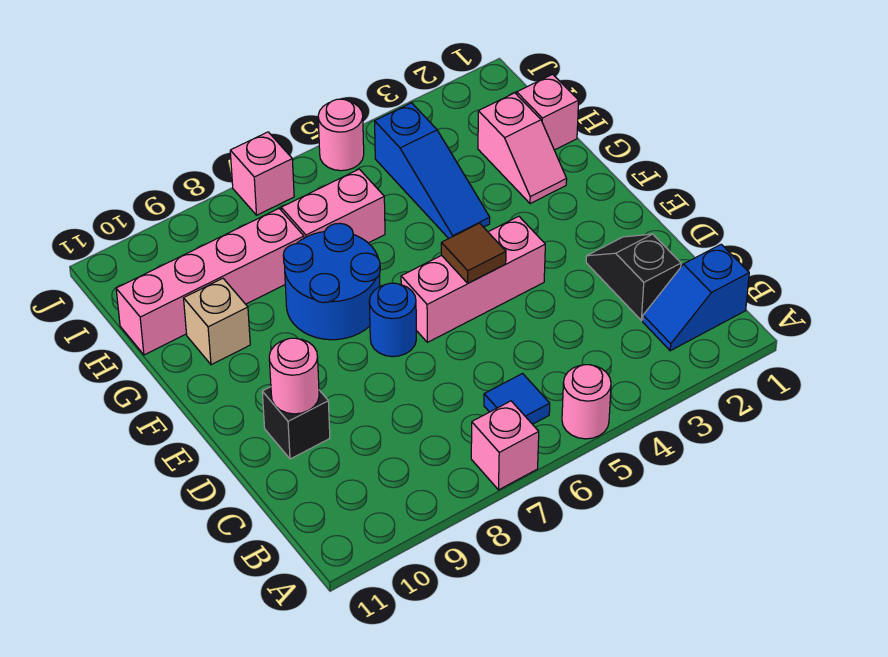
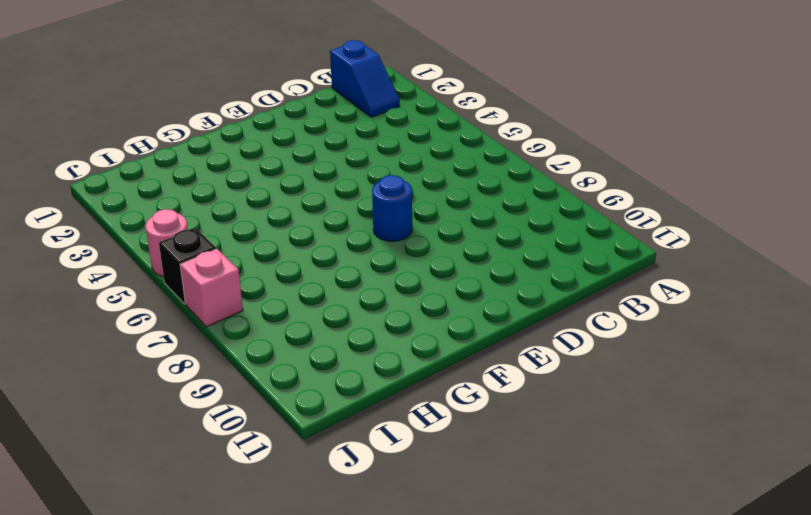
black brick J6 level 1 -> black brick D10 level 1
none -> pink round brick A5 level 1
none -> pink brick A7 level 1
none -> blue tile B6 level 1

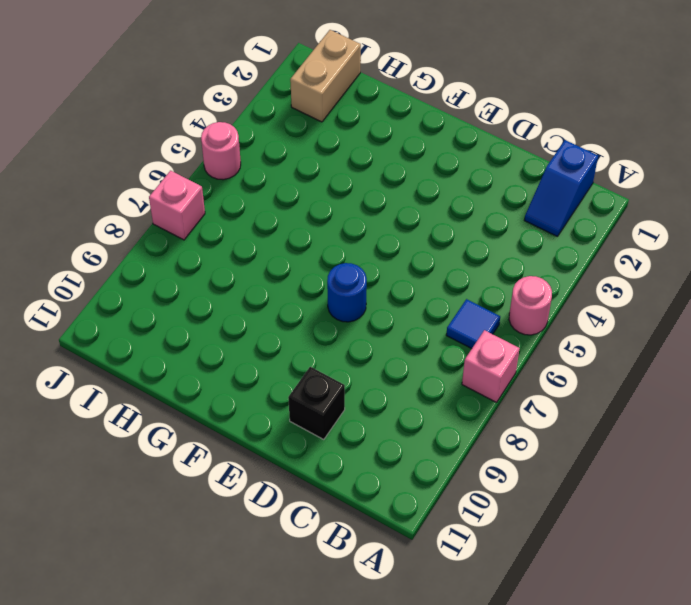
tan brick I1:I2 level 1 -> none
none -> black slope C2:D2 level 1 top C
none -> pink brick E4:E6 level 1
none -> blue round brick F7:G8 level 1

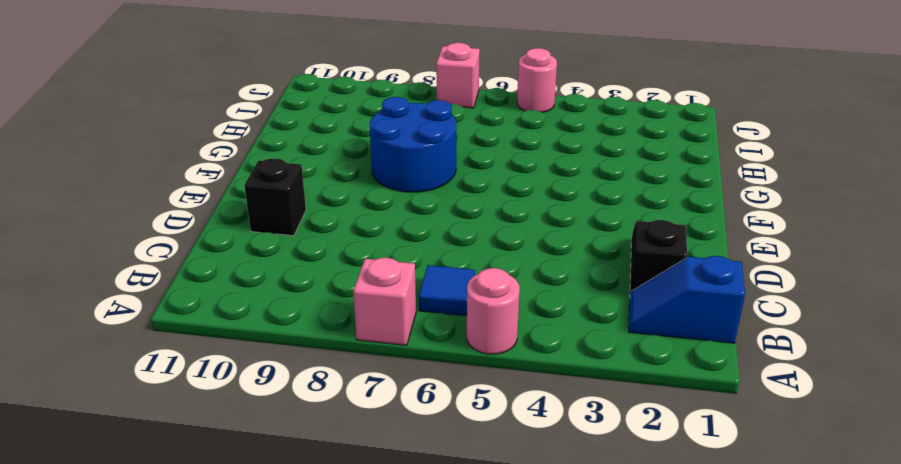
none -> pink brick E4:E6 level 1
none -> blue round brick E7 level 1
none -> pink slope G2:H2 level 1 top H

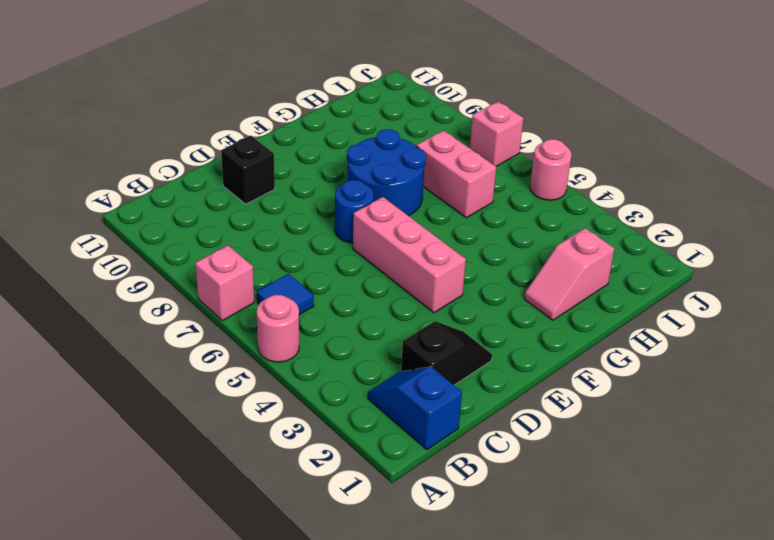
none -> blue slope G4:I4 level 1 top I
none -> tan brick G10 level 1
none -> pink brick H1 level 1

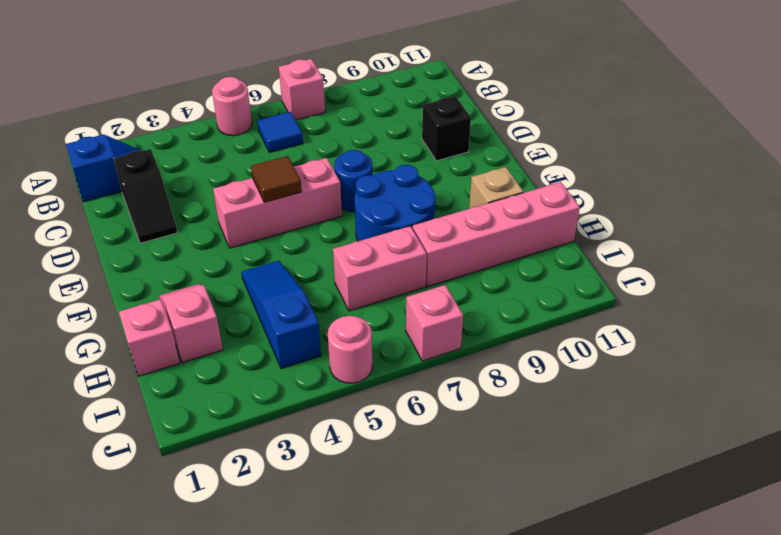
none -> pink round brick D10 level 2

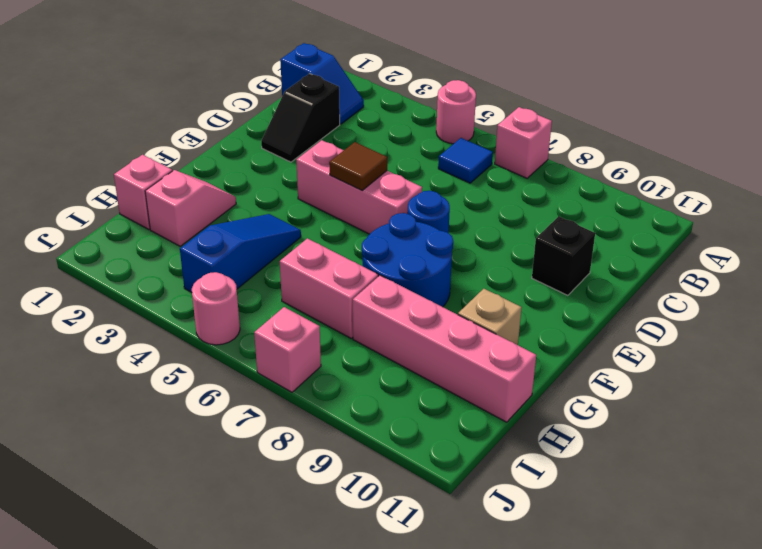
none -> pink round brick D10 level 2

